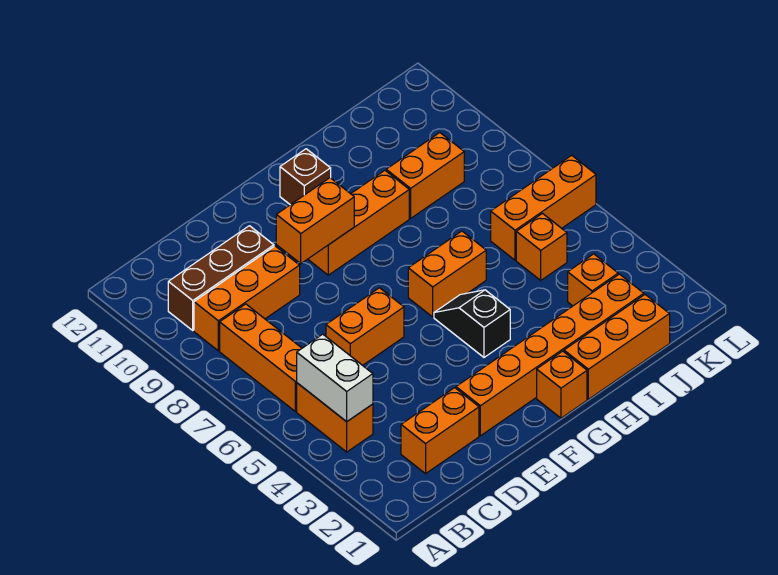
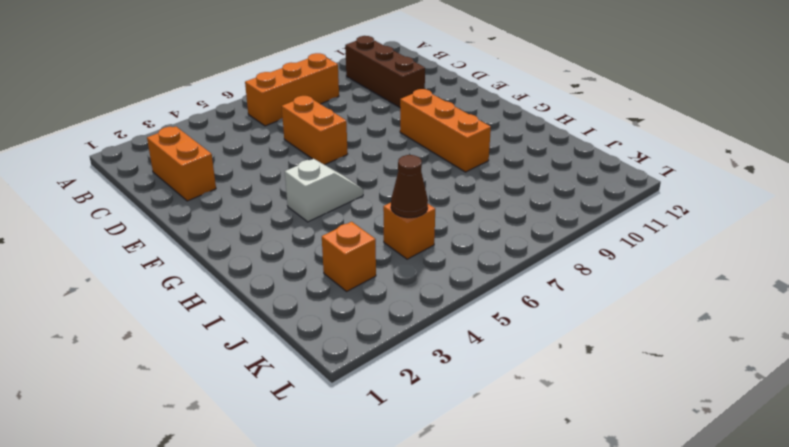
white slope G4:G5 level 1 top 4 -> black slope G4:G5 level 1 top 4
brown cone J5 level 2 -> none
none -> orange brick B4:B5 level 1
none -> orange brick B9:D9 level 1
none -> orange brick E2:J2 level 1

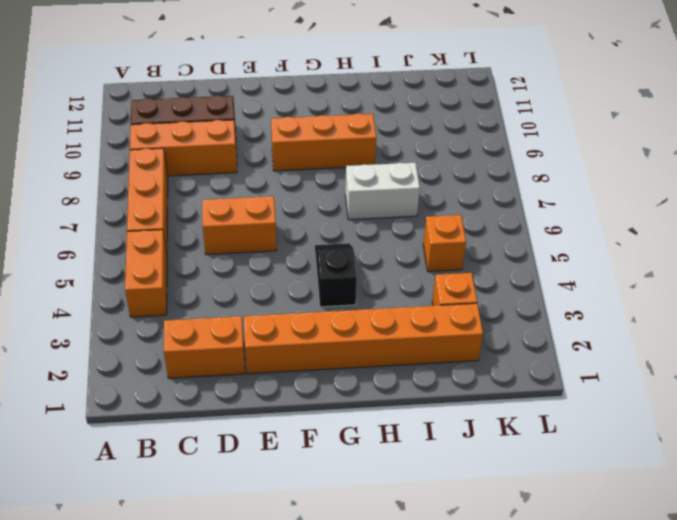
white brick H7:I7 level 1 -> white brick B4:B5 level 2
none -> orange brick G1 level 1
none -> orange brick G6:H6 level 1
none -> brown brick G11 level 1

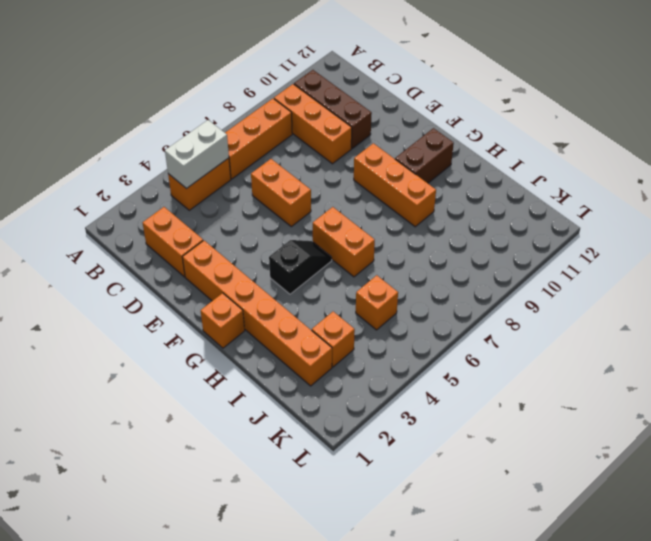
brown brick G10:G11 level 1 -> brown brick G11 level 1
none -> orange brick H1:J1 level 1
none -> orange brick I9:J9 level 1
none -> orange brick J6:L6 level 1

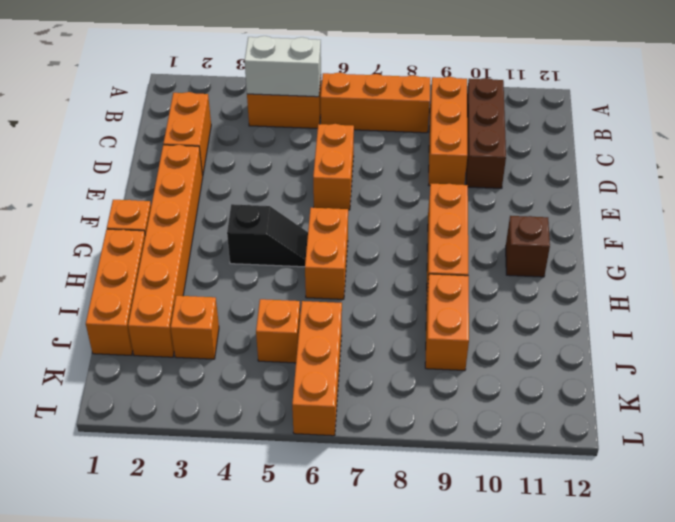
none -> orange brick E9:F9 level 2

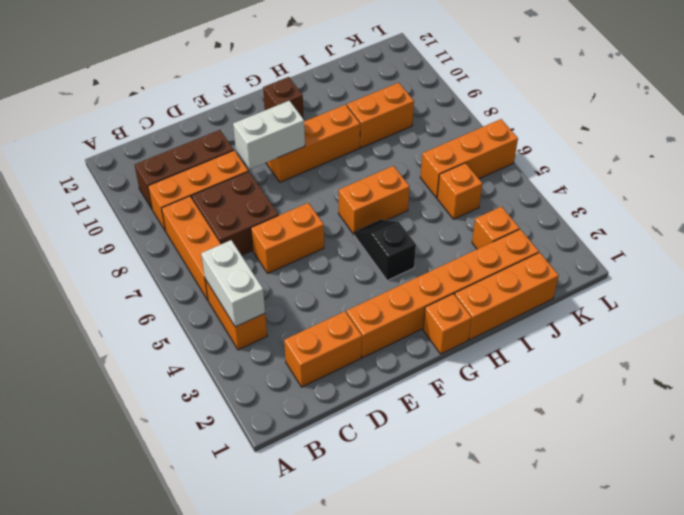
brown brick C7:D8 level 1 -> none
white brick E9:F9 level 2 -> orange brick E9:F9 level 2

